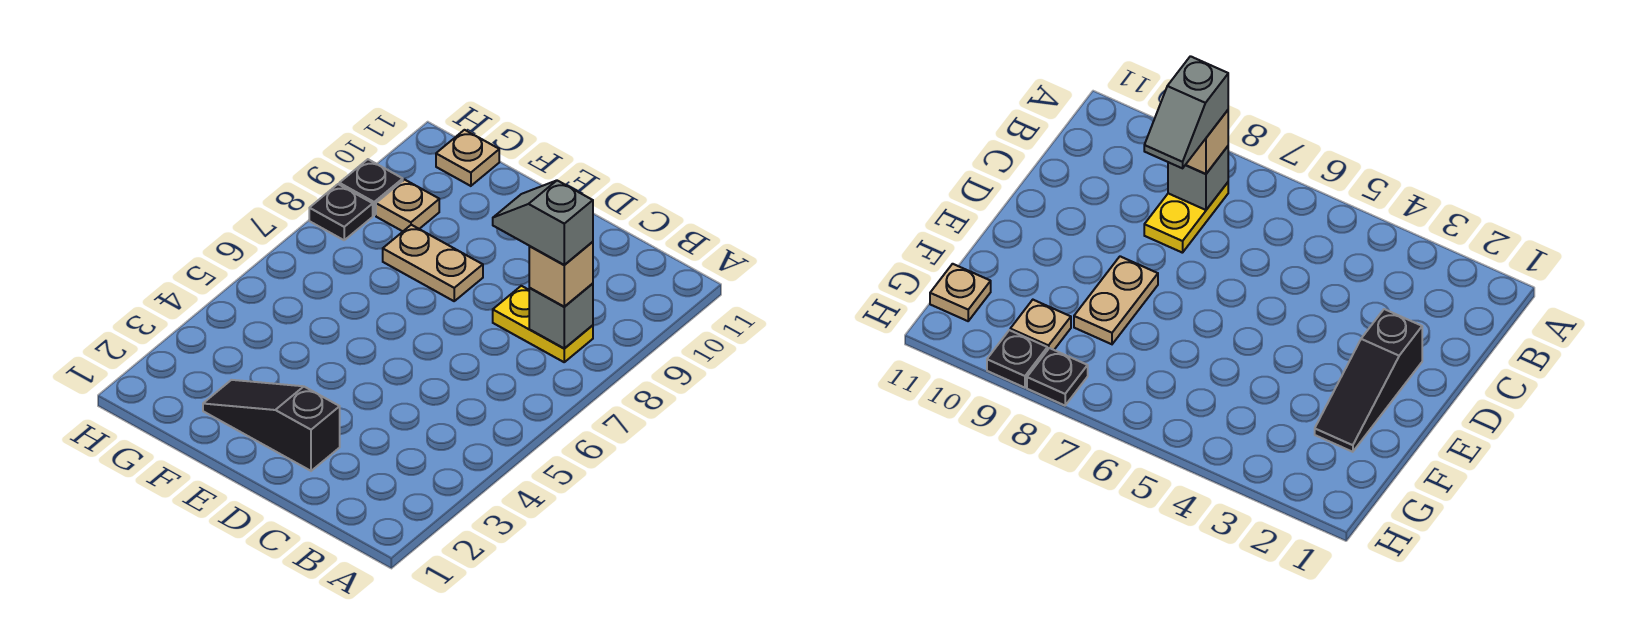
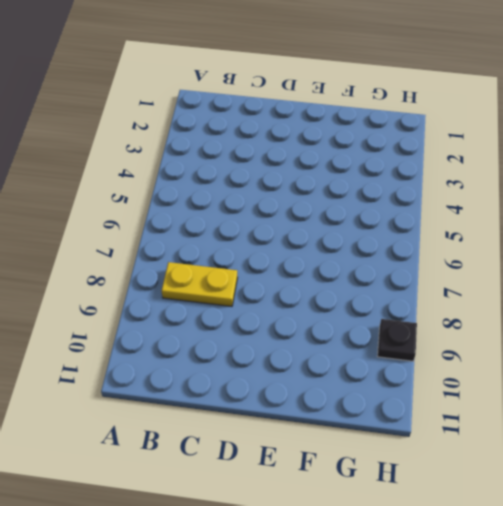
none -> black slope D2:F2 level 1 top D
none -> tan plate E8:F8 level 1

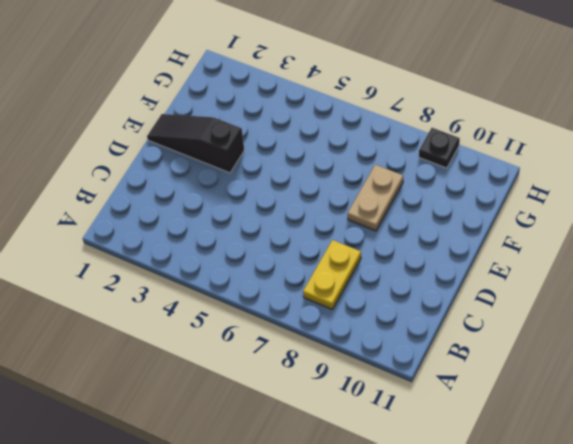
black slope E1:E3 level 1 top 3 -> black slope D2:F2 level 1 top D
none -> tan plate G9 level 1
none -> tan plate G11 level 1

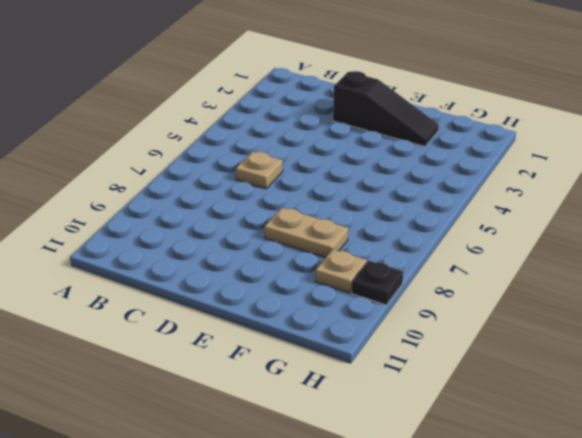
tan plate C6 level 1 -> tan plate G11 level 1
none -> yellow plate B8:C8 level 1
none -> black plate H8 level 1

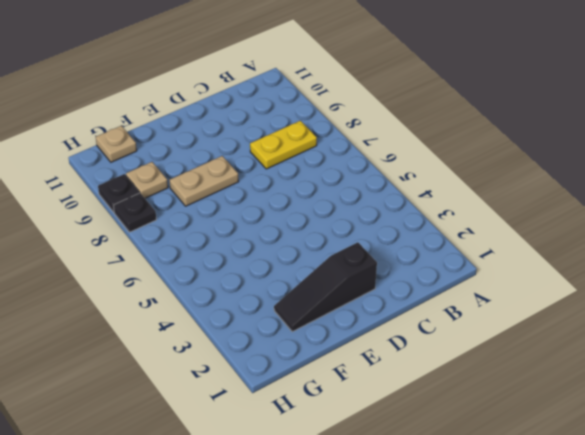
none -> grey brick B8 level 2
none -> tan brick B8 level 3

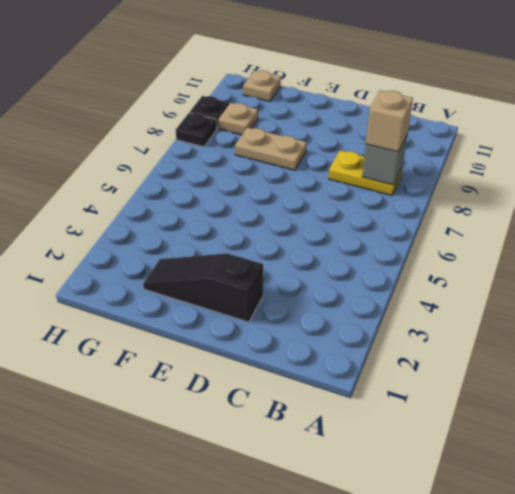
none -> grey slope B8:C8 level 4 top B

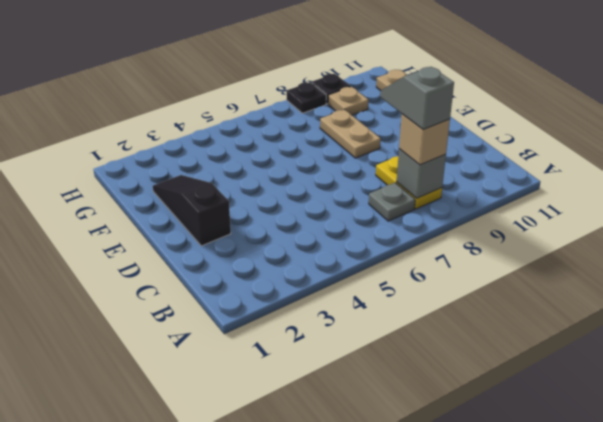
grey plate B7 level 1 -> none

